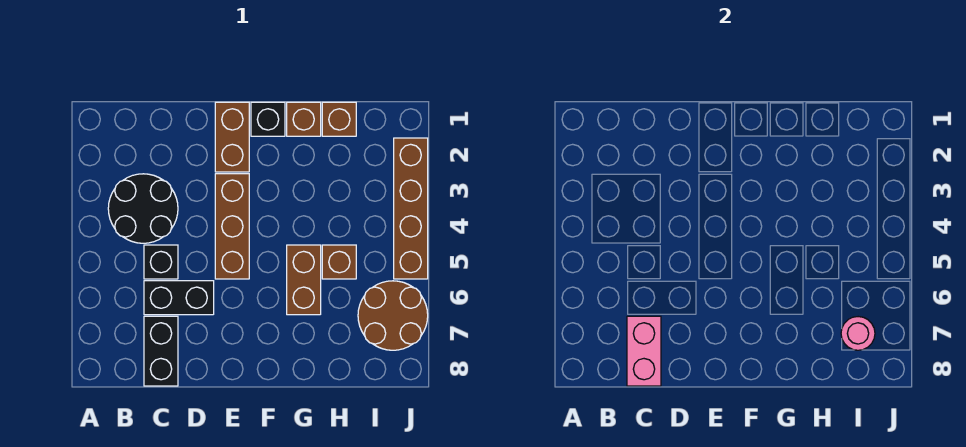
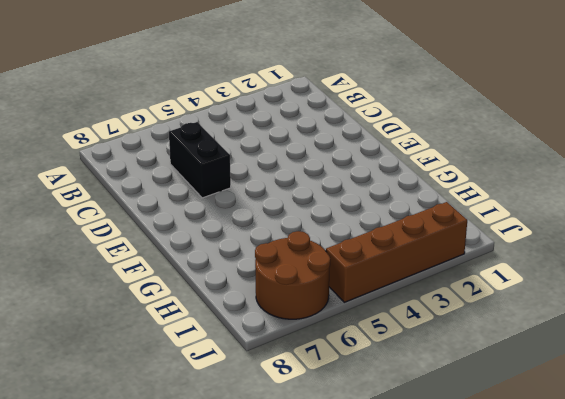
none -> black round brick B3:C4 level 1
none -> black brick C5 level 1
none -> black brick C7:C8 level 1

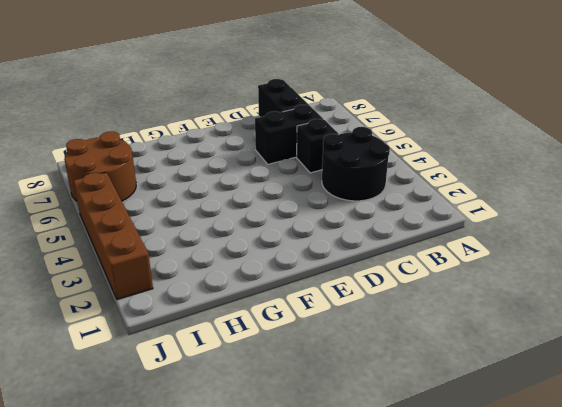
none -> brown brick E1:E2 level 1
none -> brown brick E3:E5 level 1
none -> black brick F1 level 1

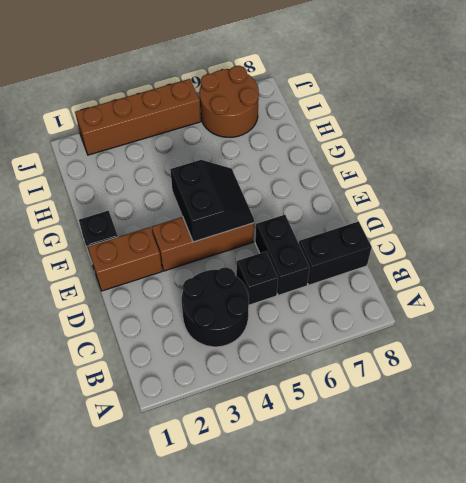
black slope E4:F5 level 2 top 4 -> none
none -> brown brick G1 level 1
none -> brown brick G5:G6 level 1
none -> brown brick H1 level 1

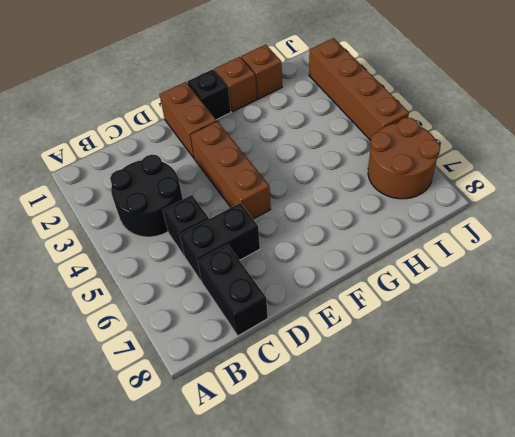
none -> brown brick G5:G6 level 1
none -> brown brick H5 level 1
none -> pink brick C7:C8 level 2

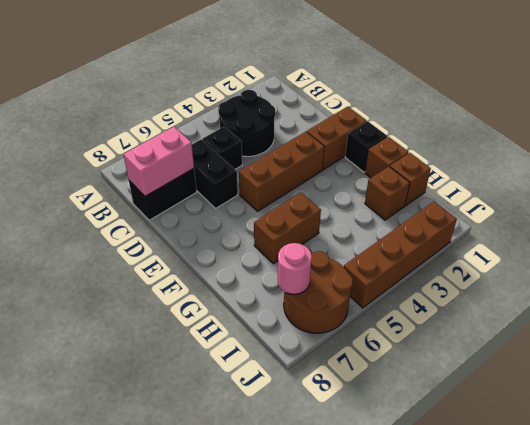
brown brick H2 level 1 -> brown brick H5 level 1

